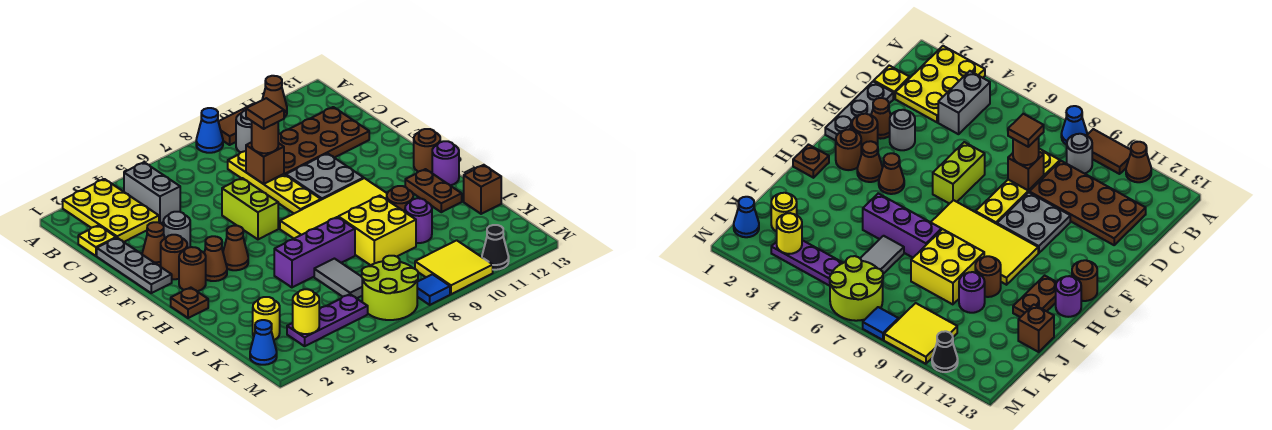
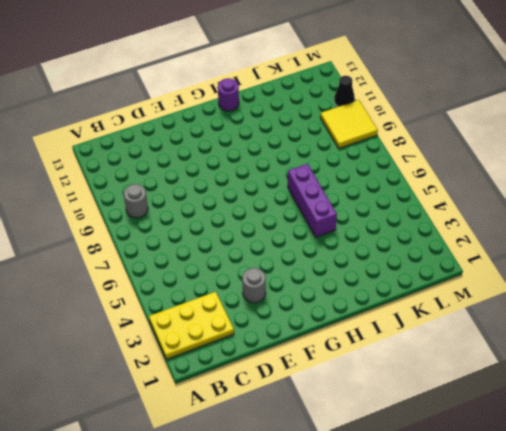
none -> blue cone A8 level 1
none -> brown tile A9:A10 level 1
none -> brown cone A11 level 1
none -> grey brick B4:C4 level 1

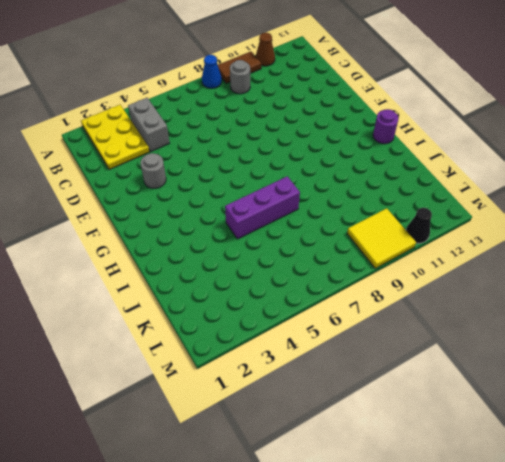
none -> yellow plate C1 level 1
none -> yellow plate C8:F8 level 1
none -> brown plate C9:D12 level 1
none -> grey plate D1:F1 level 1

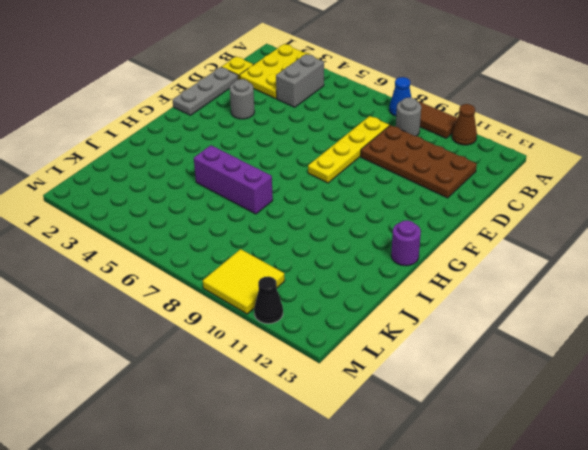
none -> brown cone E2 level 1
none -> lime brick E6:F6 level 1
none -> grey plate E9:F10 level 1
none -> brown round brick F2 level 1

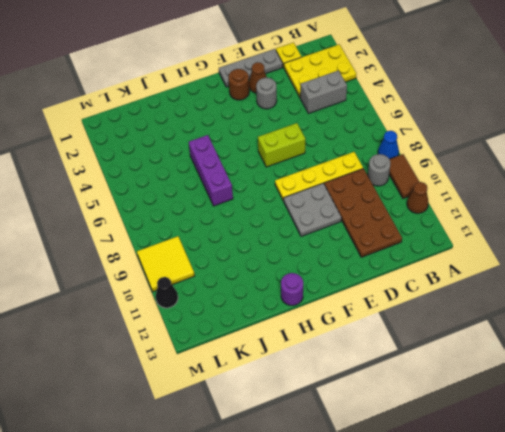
none -> brown round brick G2 level 1
none -> brown cone G3 level 1
none -> brown cone G4 level 1
none -> yellow tile G7:H10 level 1

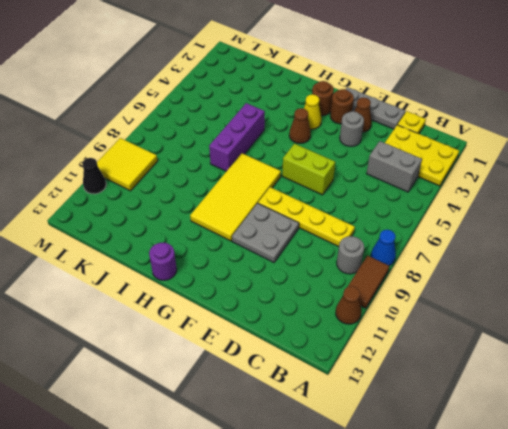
yellow cone G3 level 1 -> brown cone G3 level 1
none -> brown plate C9:D12 level 1
none -> brown round brick G13 level 1
none -> brown plate H1 level 1
none -> brown plate H12:I12 level 1

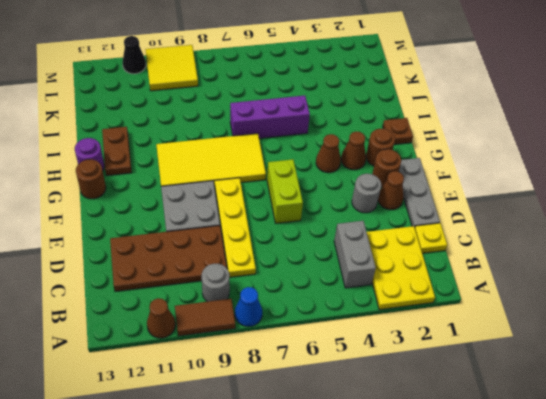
none -> yellow brick I8:J9 level 1
none -> brown round brick I10 level 1
none -> grey tile J6:K6 level 1
none -> purple round brick J10 level 1

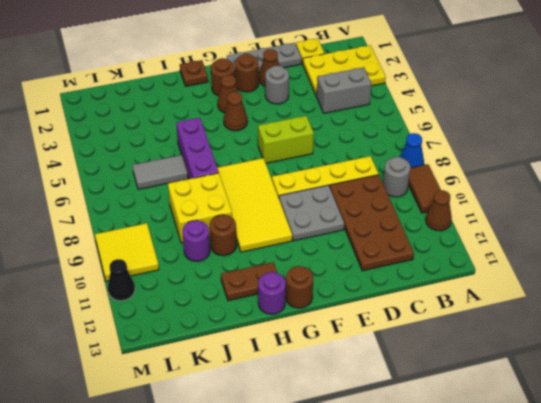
none -> brown brick J13 level 1
none -> yellow round brick K2 level 1
none -> blue cone L1 level 1
none -> purple plate L3:L5 level 1

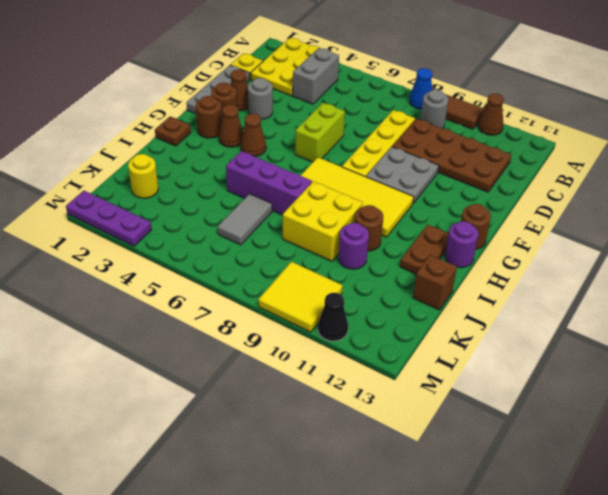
purple plate M1:M3 level 1 -> purple plate L3:L5 level 1
none -> blue cone L1 level 1
none -> lime round brick L6:M7 level 1
none -> blue tile M8 level 1
none -> brown brick D8 level 2

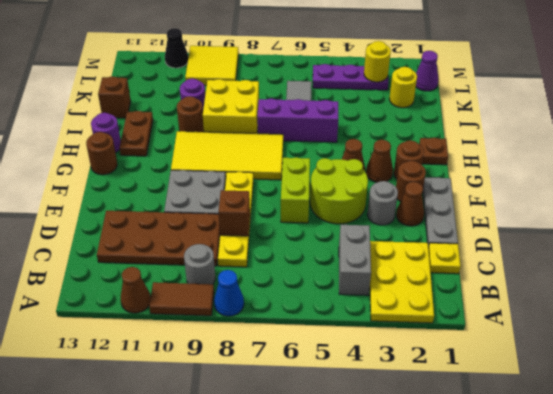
lime round brick E4:F5 level 1 -> lime round brick L6:M7 level 1
purple cone L1 level 1 -> blue cone L1 level 1
none -> blue tile M8 level 1
none -> brown round brick D8 level 3
none -> brown tile D8 level 4

